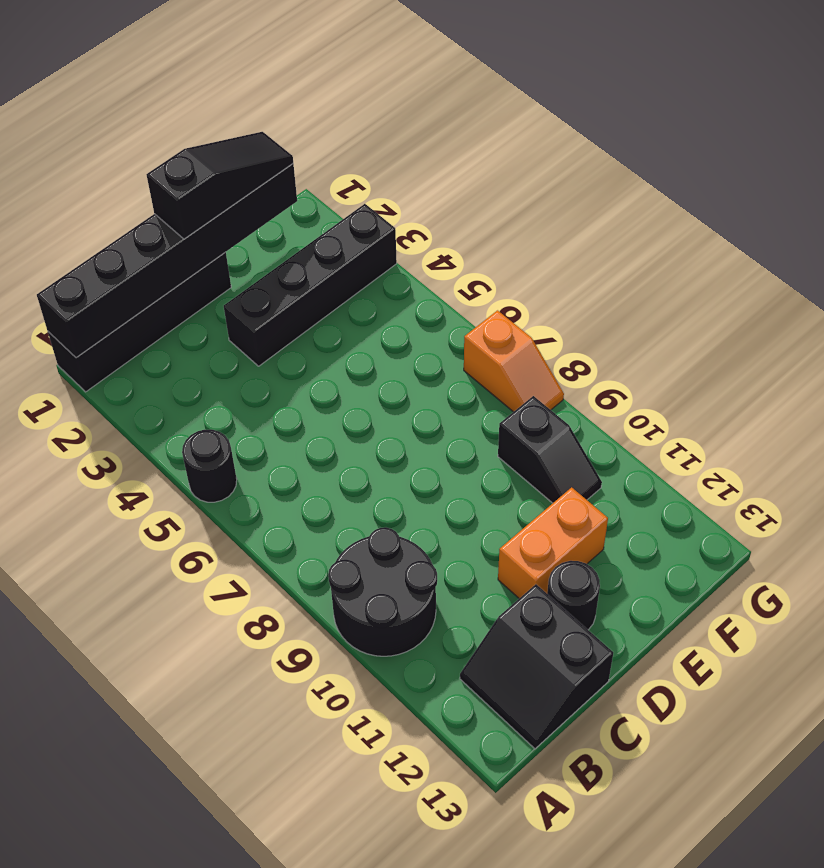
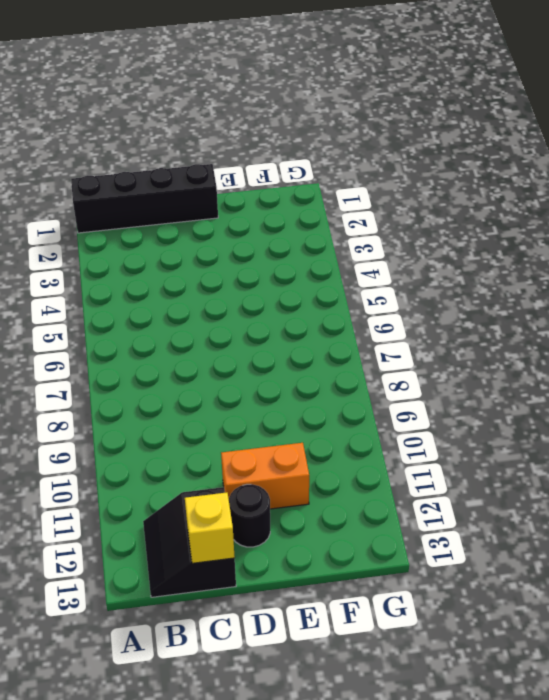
yellow brick C13 level 2 -> none
none -> black round brick A5 level 1
none -> black round brick A9:B10 level 1

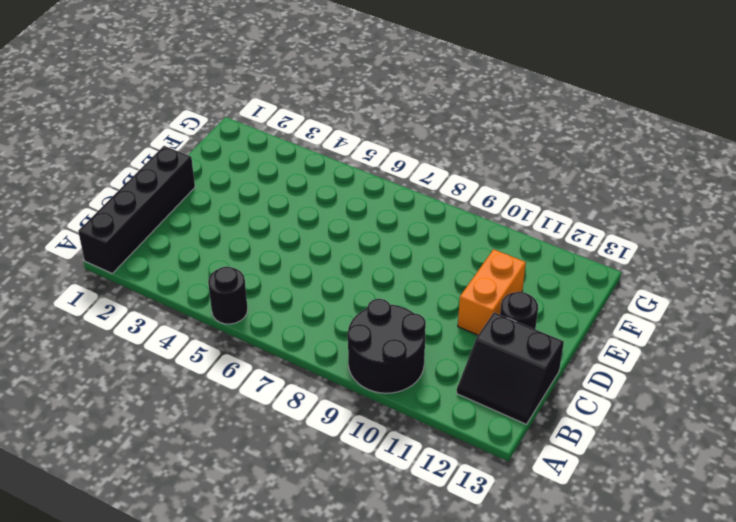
none -> black brick D3:G3 level 1
none -> black slope F9:F10 level 1 top 9

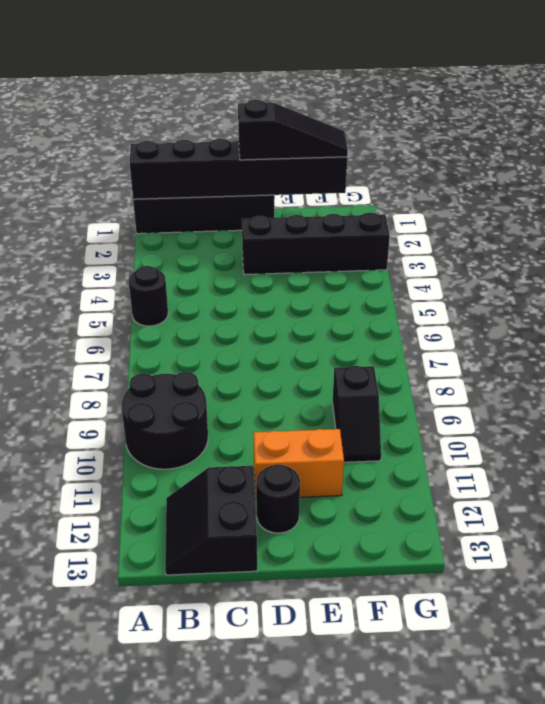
none -> orange slope G7:G8 level 1 top 7

